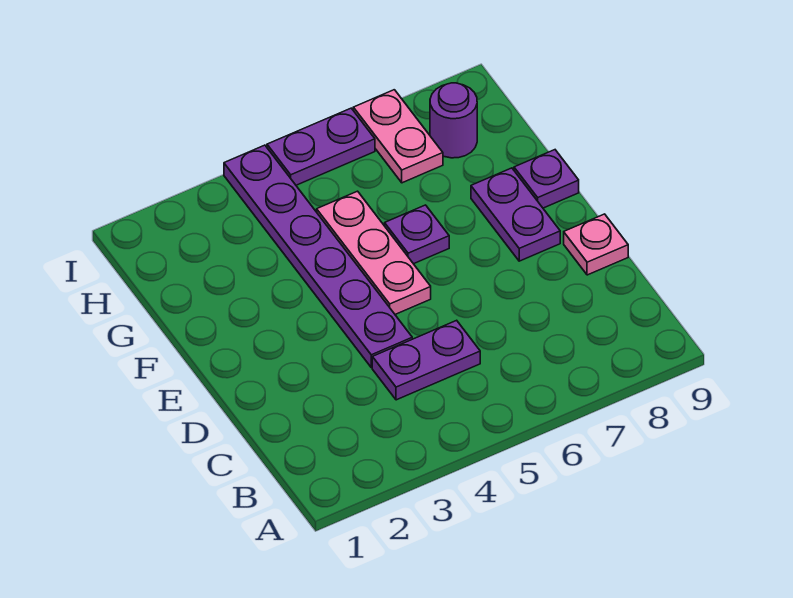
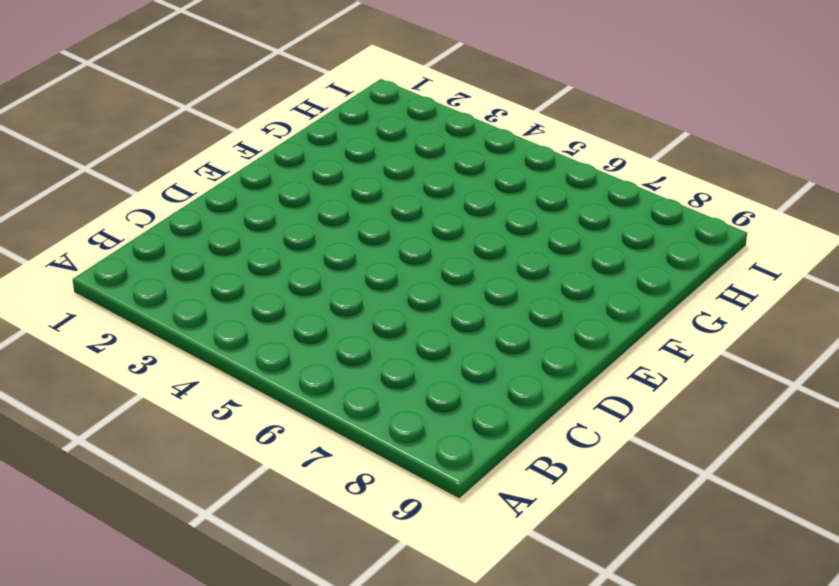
none -> purple plate C4:C5 level 1
none -> purple plate D4:I4 level 1

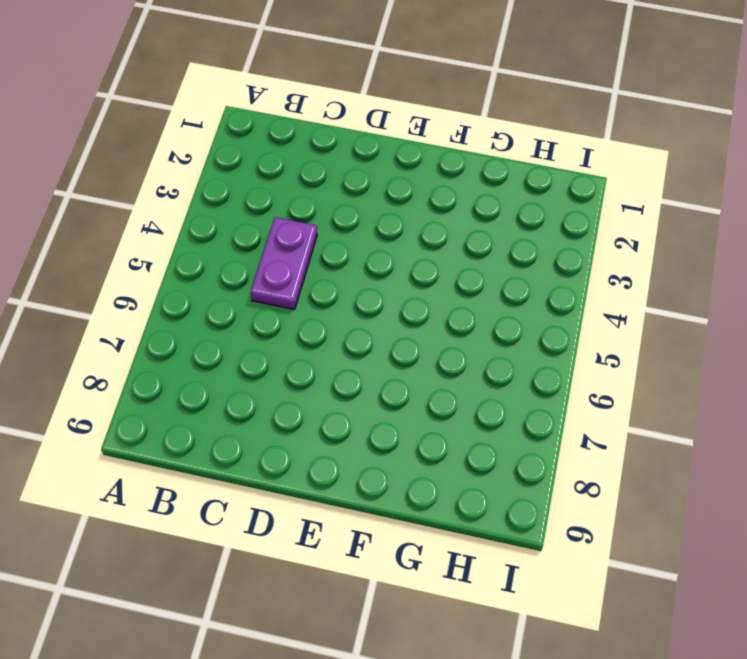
none -> purple plate D4:I4 level 1
none -> pink plate D9 level 1

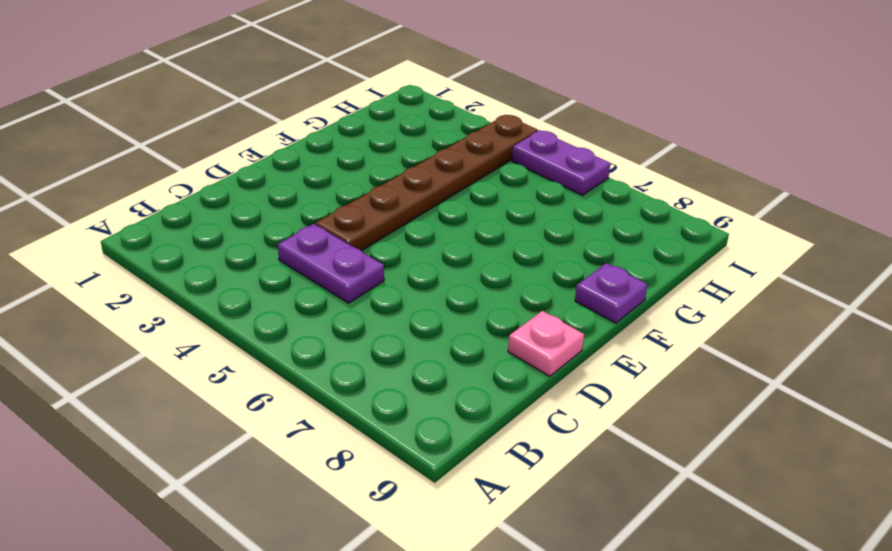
brown plate D4:I4 level 1 -> purple plate D4:I4 level 1
none -> pink plate E5:G5 level 1
none -> purple plate E8:F8 level 1

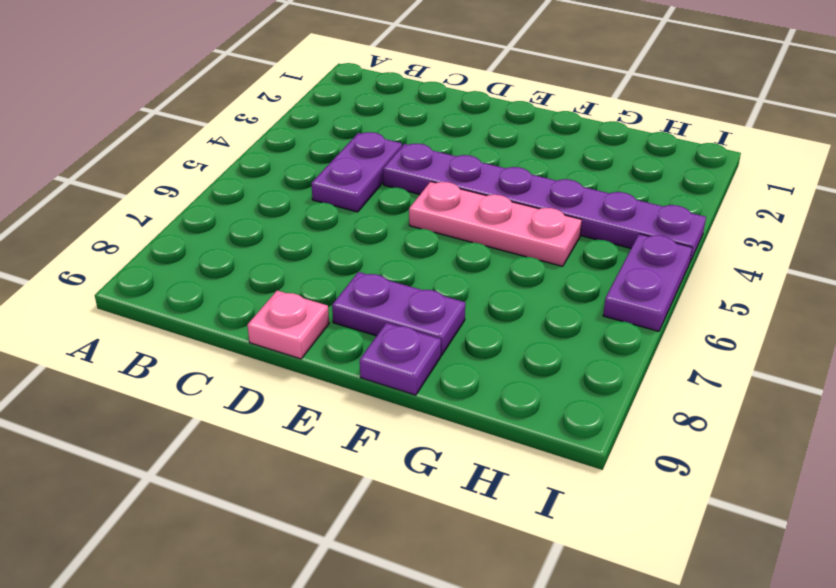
none -> purple plate F6 level 1
none -> pink plate H7:I7 level 1

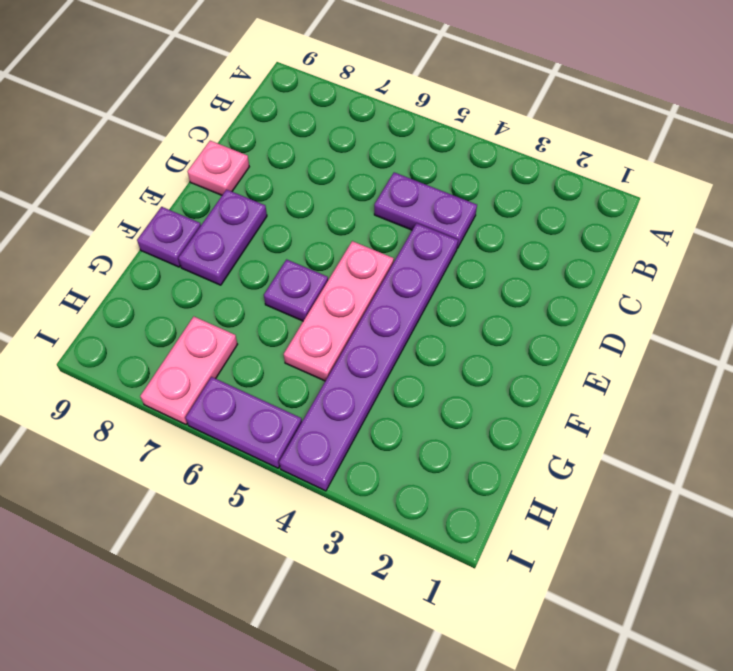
none -> purple round brick H8 level 1

